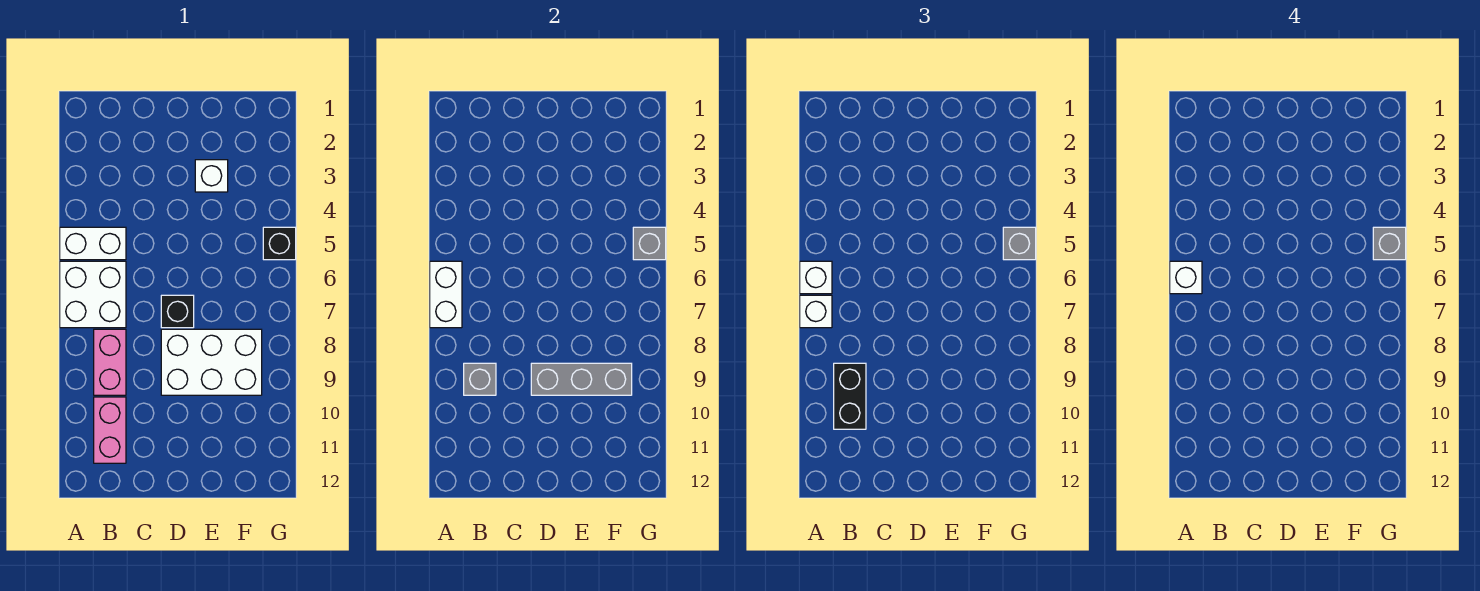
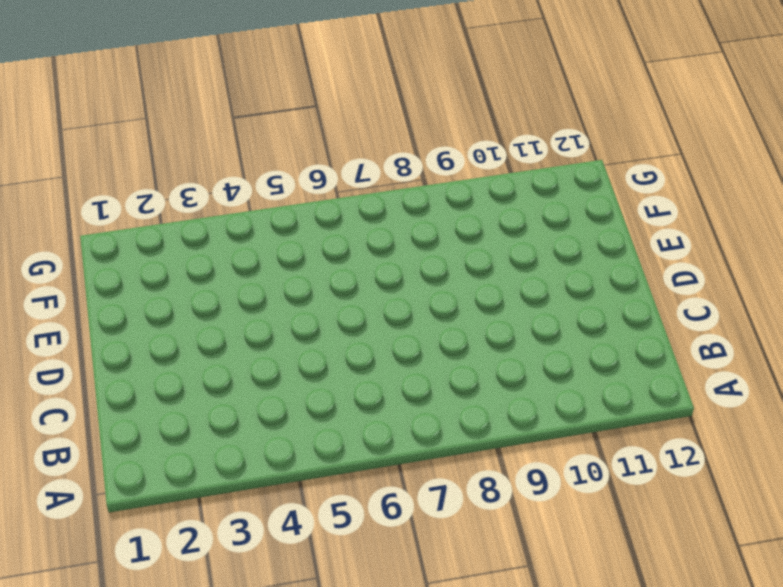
none -> white brick A5:B5 level 1
none -> white brick A6:B7 level 1
none -> pink brick B8:B9 level 1

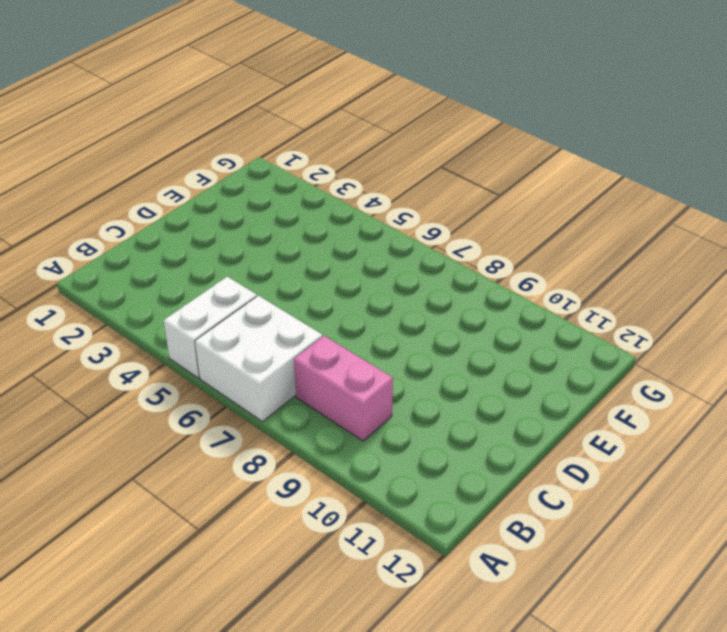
none -> pink brick B10:B11 level 1
none -> black brick D7 level 1
none -> white brick D8:F9 level 1

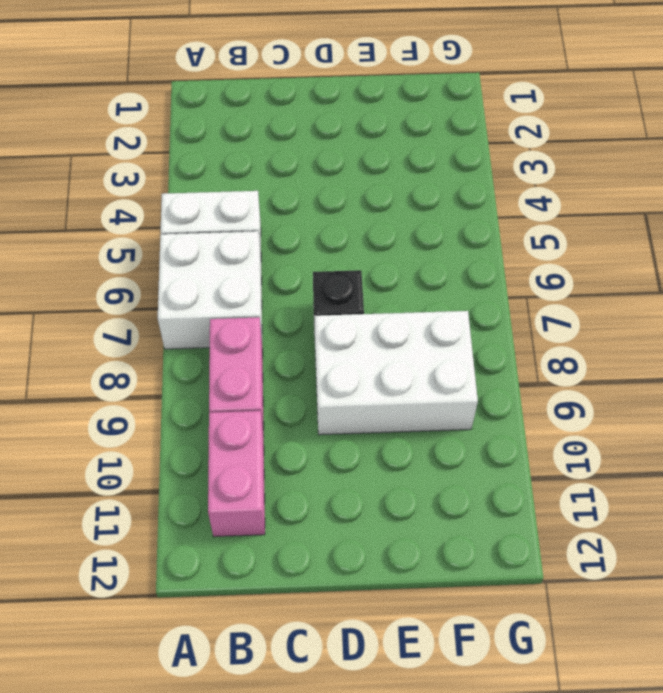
none -> white brick E3 level 1
none -> black brick G5 level 1
none -> white brick A6:A7 level 2

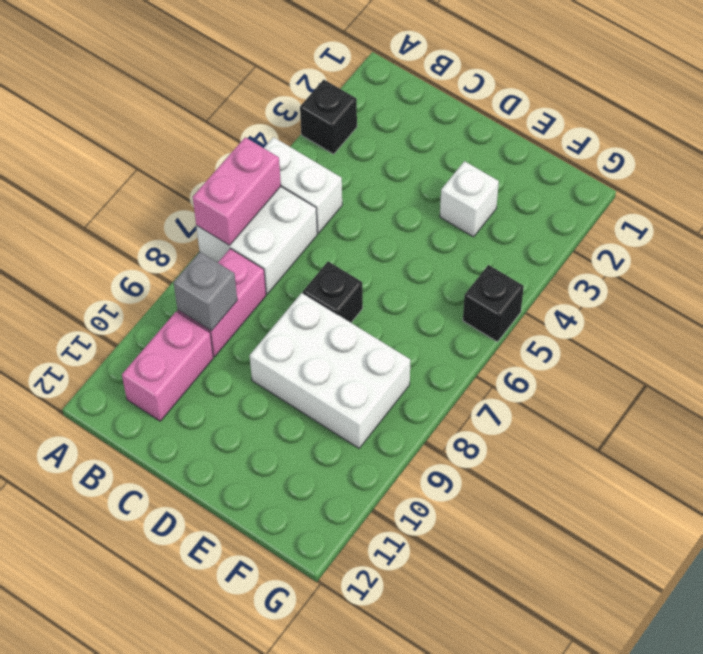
black brick A3 level 1 -> none
pink brick A6:A7 level 2 -> white brick A6:A7 level 2
none -> grey brick D9:F9 level 2
none -> grey brick G5 level 2
none -> white brick A6 level 3

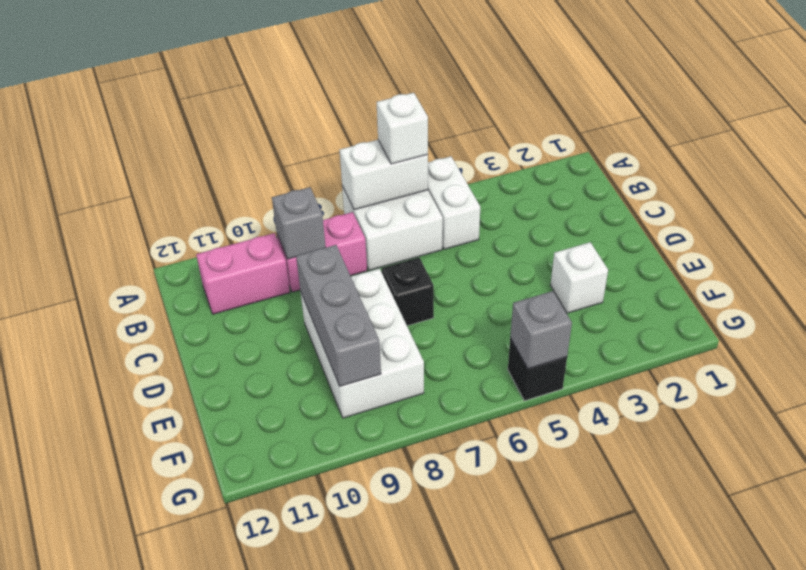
none -> white brick A7 level 3
none -> black brick B9:B10 level 3
none -> grey brick G5 level 3

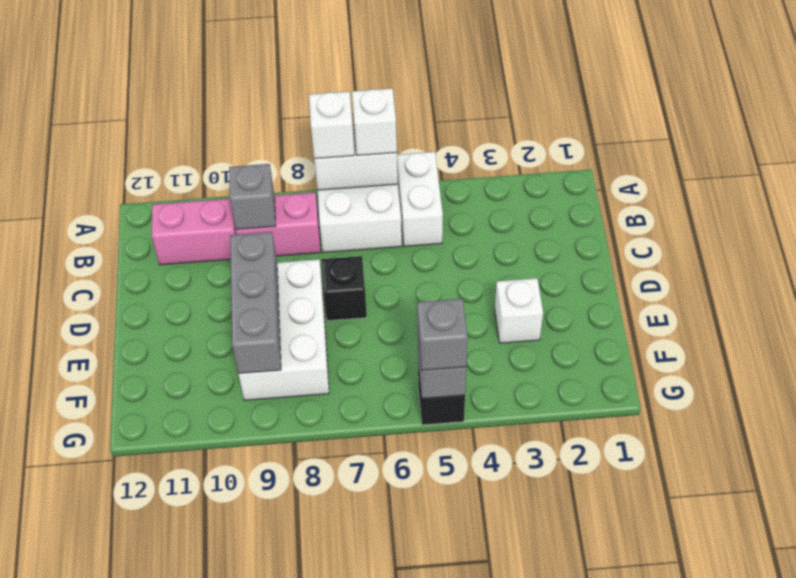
none -> black brick B9:B10 level 3
none -> white brick A6 level 4
none -> grey brick G5 level 4

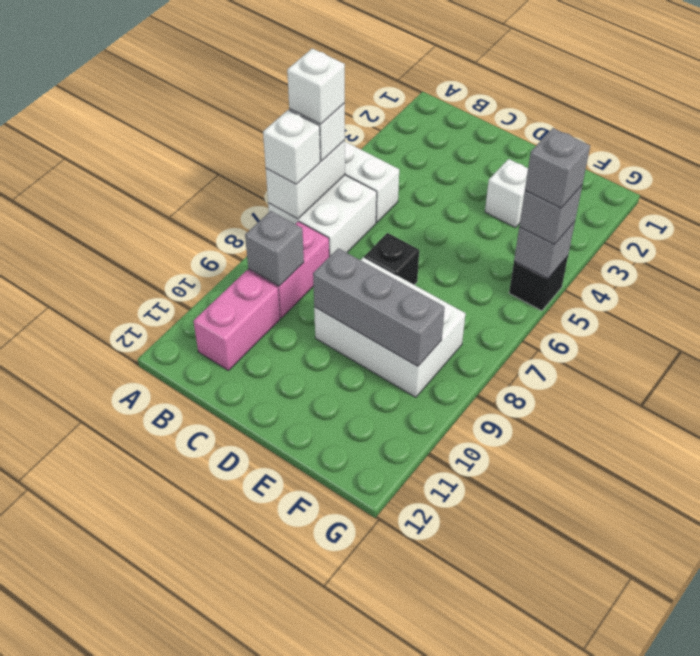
none -> black brick B9:B10 level 3

